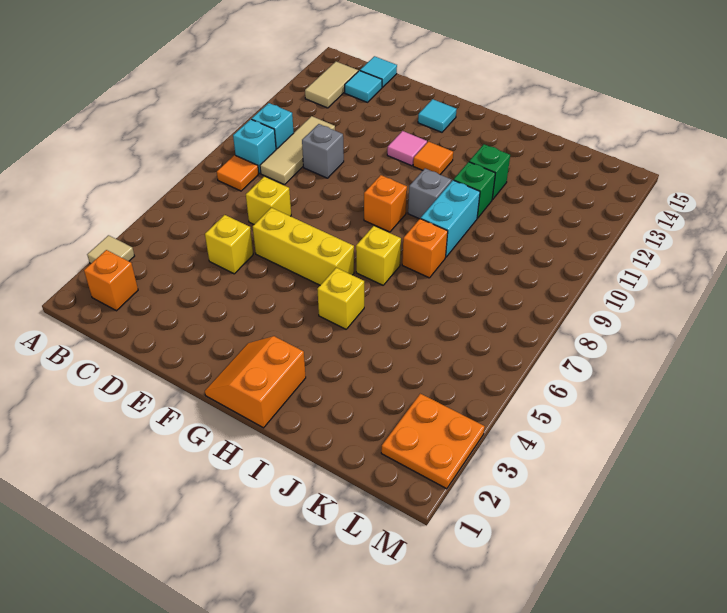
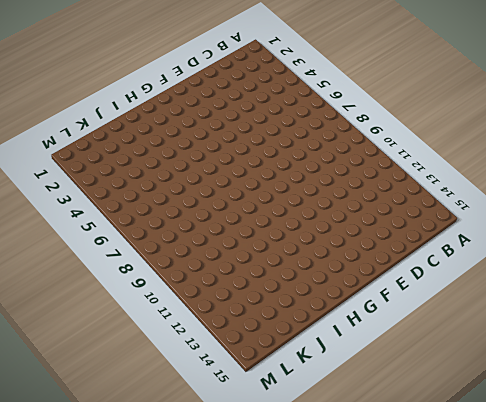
none -> tan tile A3 level 1
none -> orange brick B2 level 1
none -> orange tile B8 level 1

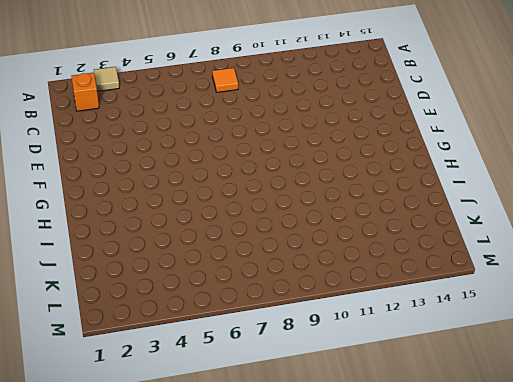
none -> cyan brick B9 level 1
none -> cyan brick B10 level 1
none -> tan tile B13:B14 level 1

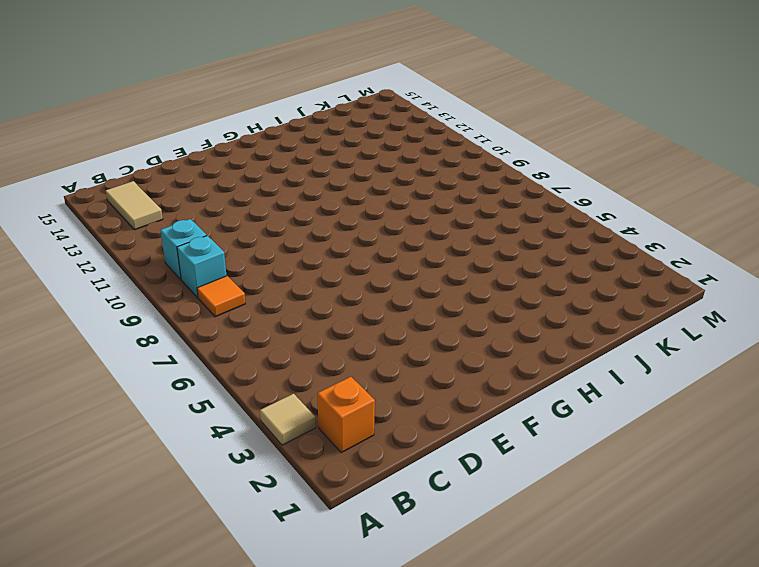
none -> tan tile C9:C11 level 1
none -> cyan tile C14 level 1
none -> cyan tile C15 level 1

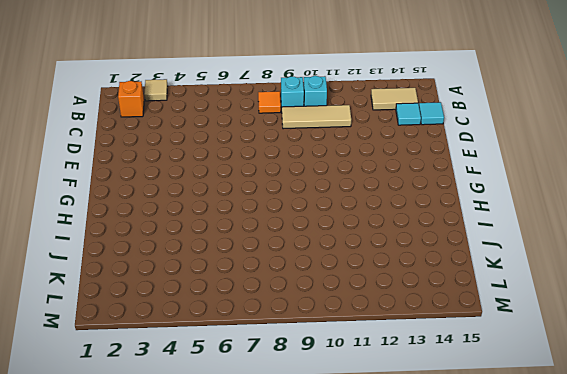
none -> yellow brick D5 level 1
none -> yellow brick D7 level 1
none -> grey brick D10 level 1

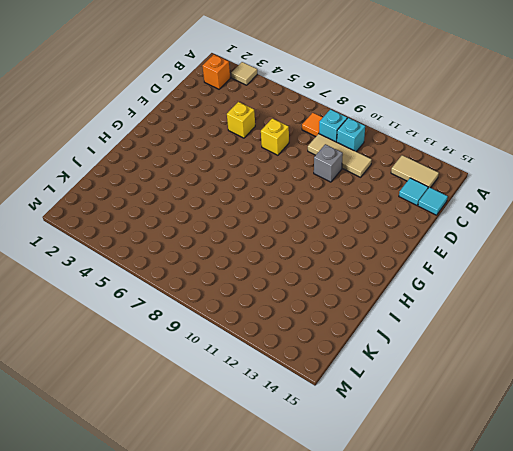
none -> yellow brick E6:G6 level 1
none -> pink tile F12 level 1
none -> cyan tile F14 level 1

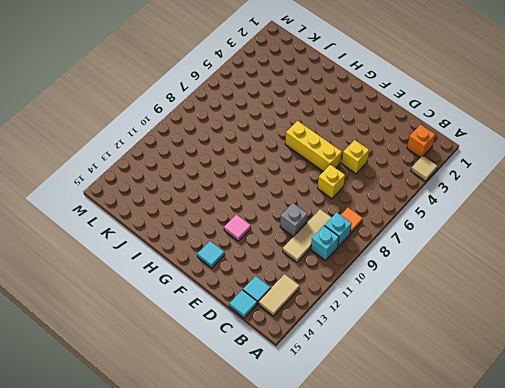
none -> orange slope G1:H2 level 1 top H
none -> orange brick G9 level 1
none -> orange tile G12 level 1

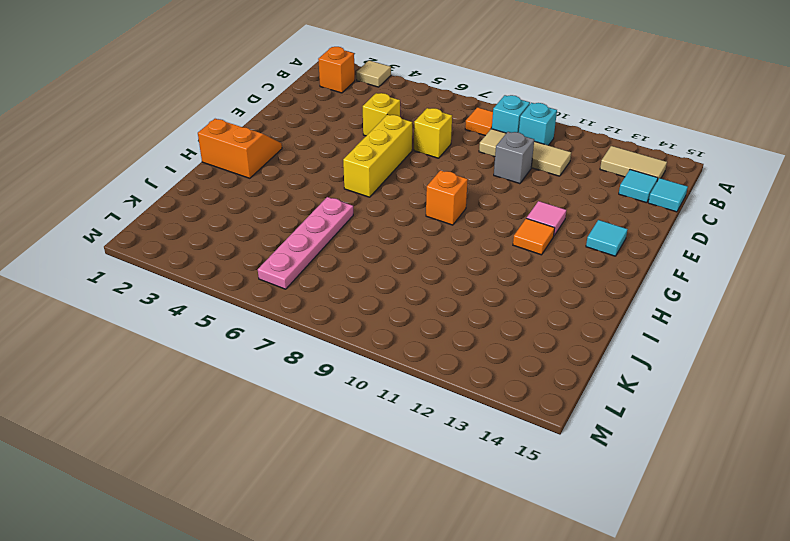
pink plate I6:L6 level 1 -> none
none -> yellow brick H5 level 1
none -> yellow brick H7 level 1
none -> grey brick H10 level 1

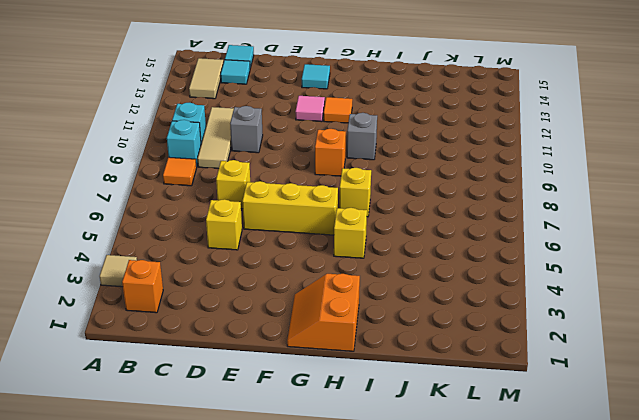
none -> orange brick I8 level 1
none -> cyan brick I9:I10 level 1
none -> green brick I11 level 1

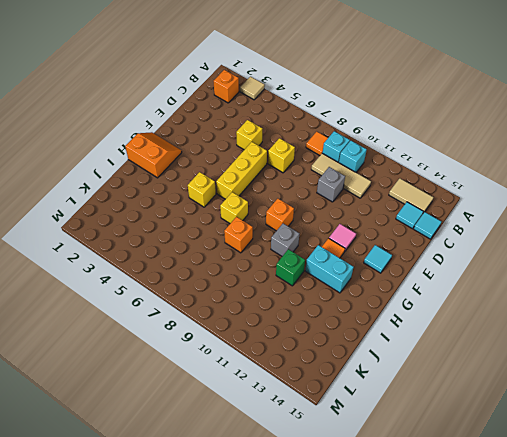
cyan brick H12:H13 level 1 -> cyan brick I9:I10 level 1
none -> green brick I12 level 1
none -> orange plate L2:M3 level 1

